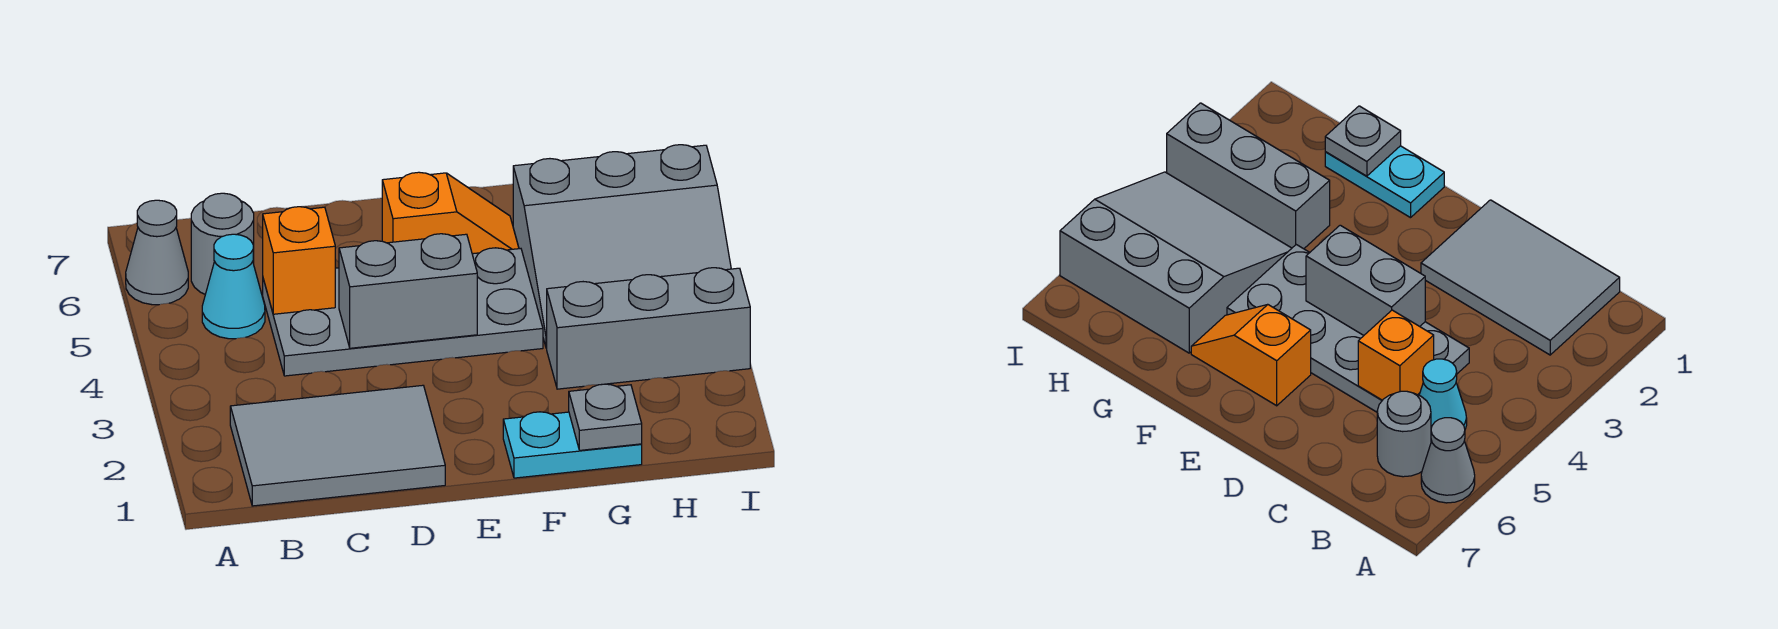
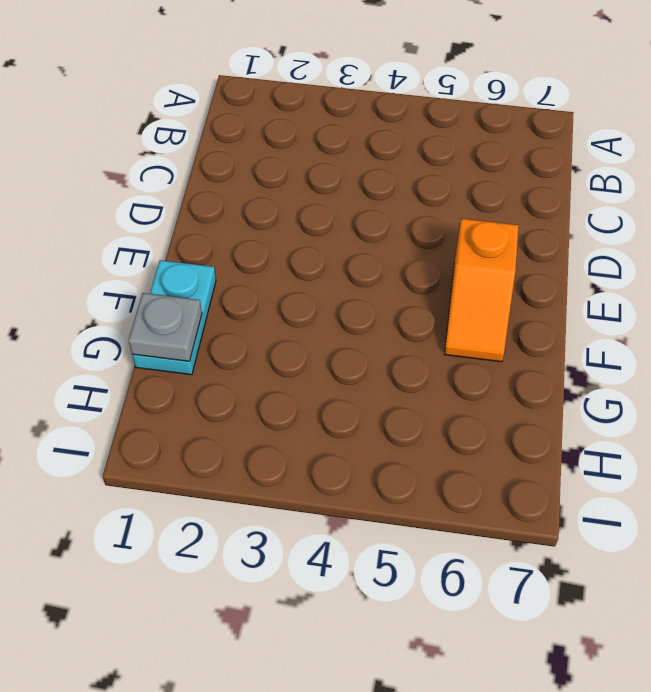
none -> grey cone A6 level 1
none -> grey tile B1:D2 level 1
none -> cyan cone B5 level 1

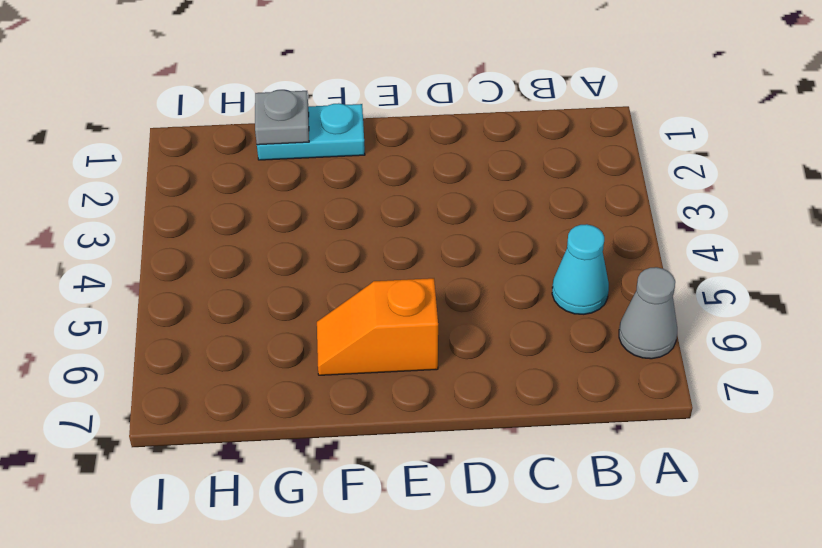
none -> grey tile B1:D2 level 1
none -> grey round brick B6 level 1
none -> grey plate C4:F5 level 1

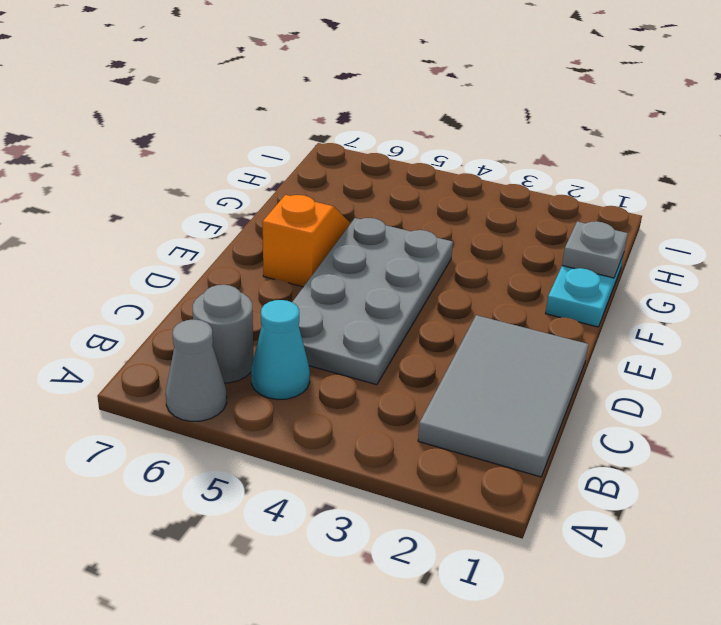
none -> grey brick G3:I3 level 1
none -> grey slope G4:I6 level 1 top 6
none -> orange brick C5 level 2

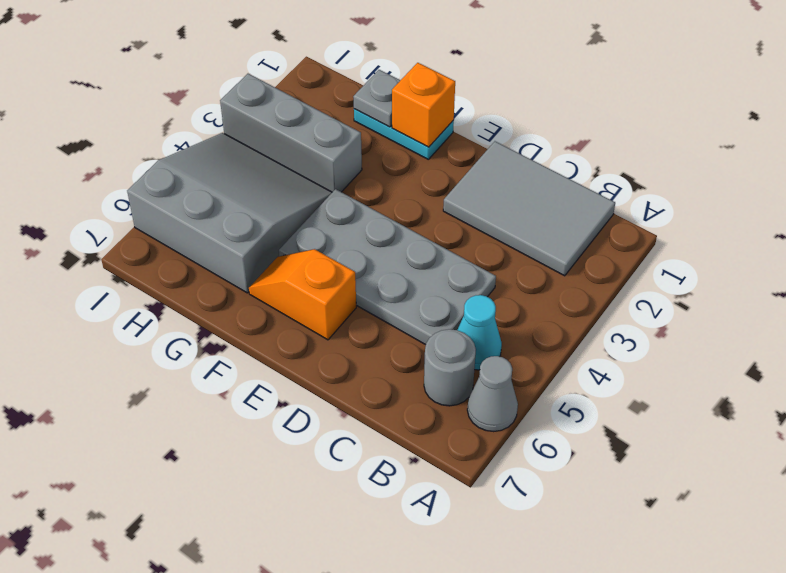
orange brick F1 level 2 -> orange brick C5 level 2
none -> grey brick D4:E4 level 2

